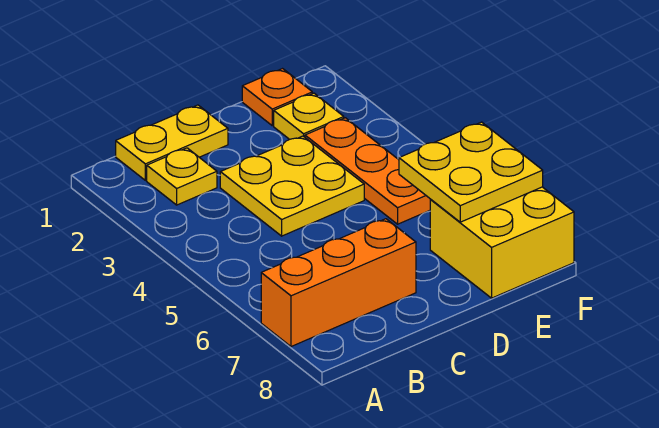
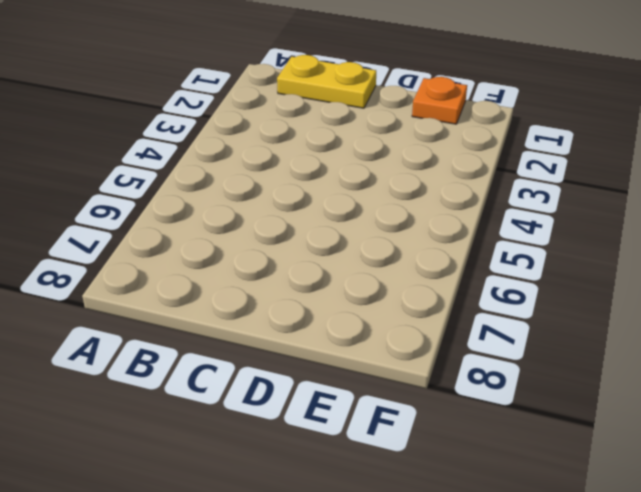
none -> orange brick A7:C7 level 1
none -> yellow plate B2 level 1

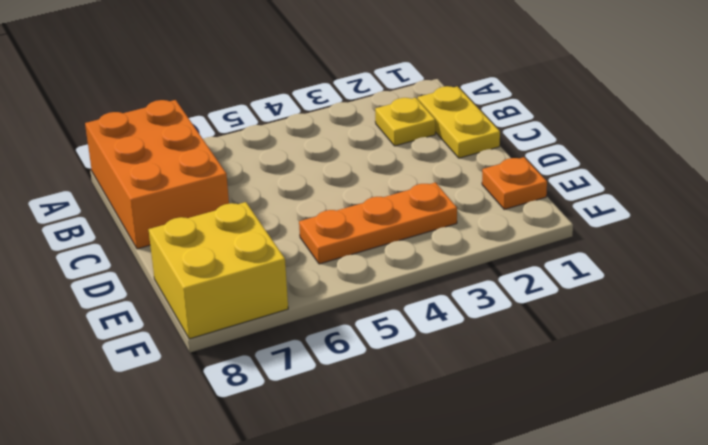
orange brick A7:C8 level 1 -> orange brick A7:C7 level 1
none -> yellow plate C3:D4 level 1
none -> yellow plate E2 level 1

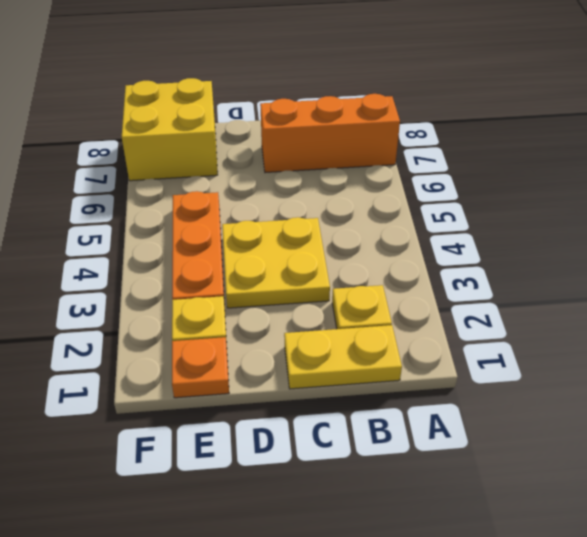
none -> yellow plate E6:F7 level 2

